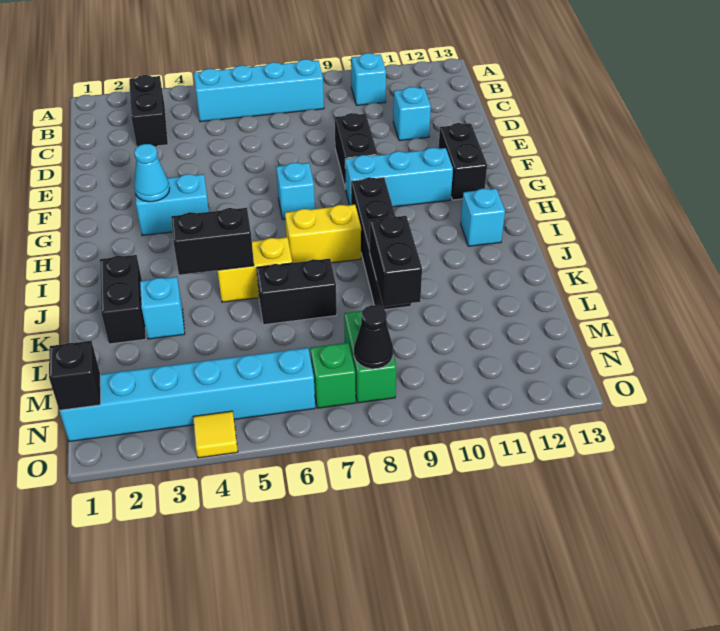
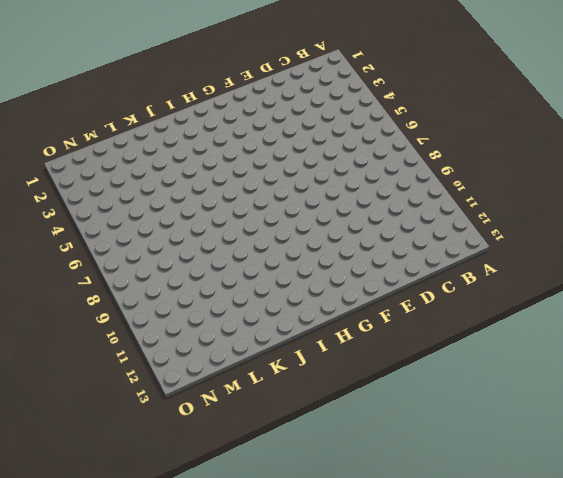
none -> black brick B3:C3 level 1
none -> cyan brick B5:B8 level 1
none -> cyan brick B10 level 1

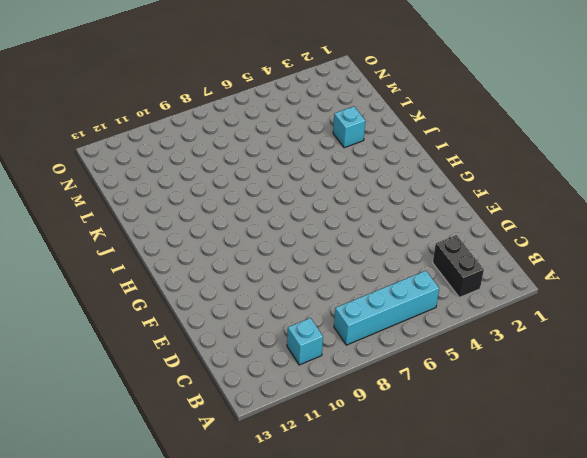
none -> cyan brick D11 level 1
none -> black brick E9:F9 level 1
none -> black brick F12:G12 level 1

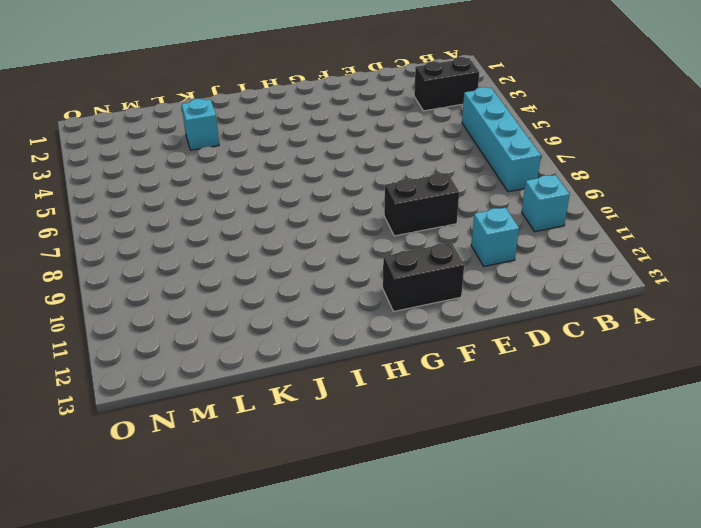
none -> cyan brick G3:G4 level 1
none -> cyan brick G7 level 1
none -> cyan brick G9:G11 level 1

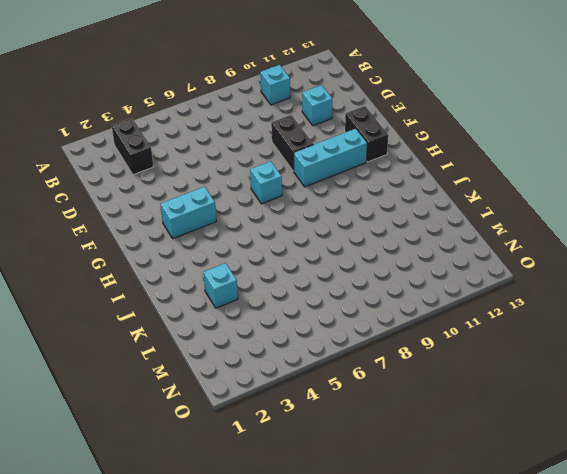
none -> cyan brick B5:B8 level 1
none -> black brick H9:K9 level 1
none -> yellow brick I7:I8 level 1

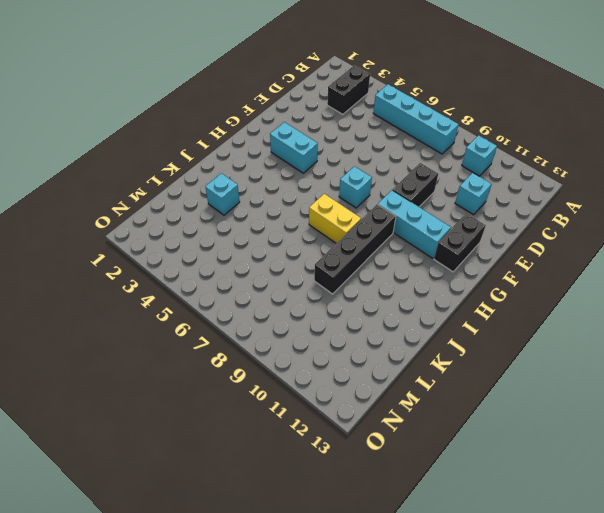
none -> cyan brick I12 level 1
none -> black brick J2:K2 level 1
none -> yellow brick J5:J6 level 1

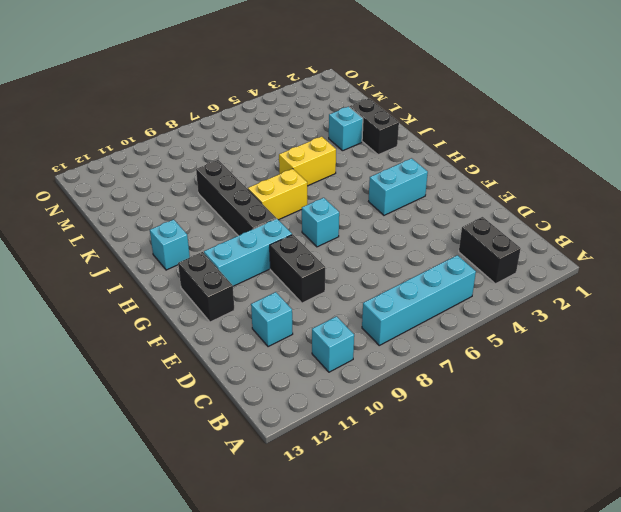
none -> black brick K6:K7 level 1
none -> green brick M8:N8 level 1
none -> cyan brick N1:N6 level 1

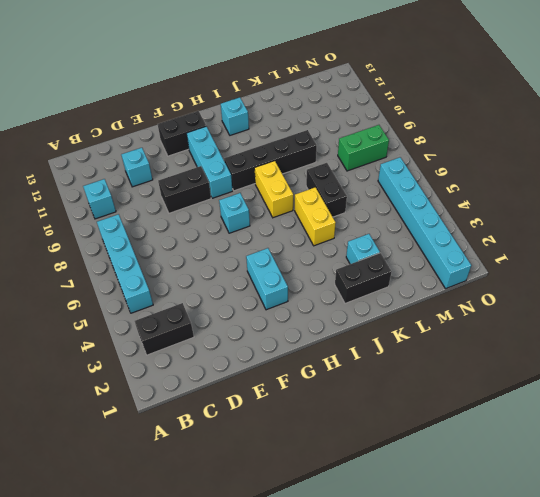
none -> green brick N7 level 1
none -> yellow tile O4 level 1
none -> cyan cone G3 level 2

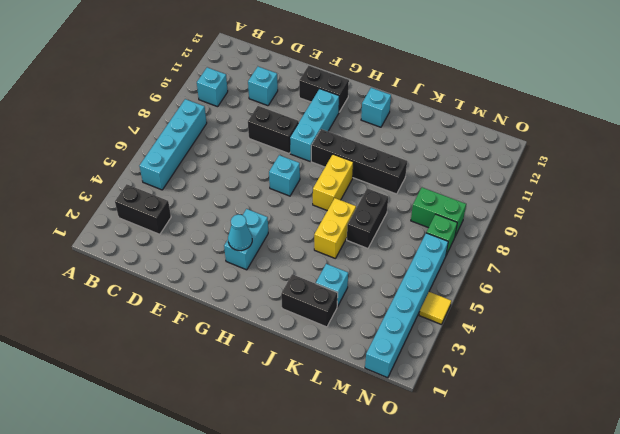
none -> black brick J4:J5 level 2
none -> black brick K9:L9 level 2
none -> black brick N1 level 2

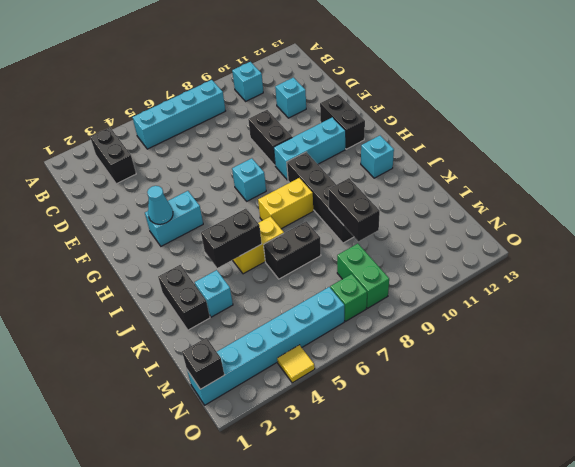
none -> black cone N8 level 2

